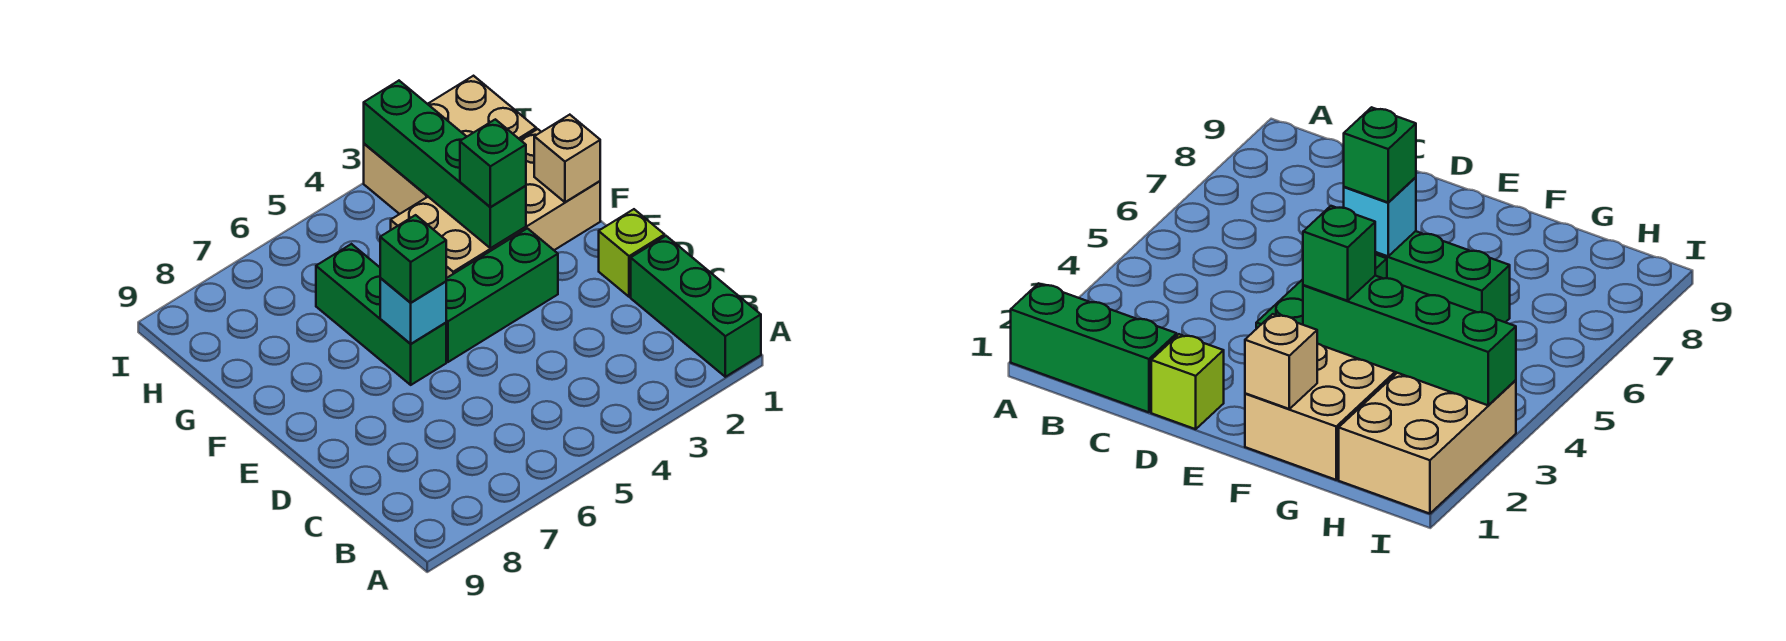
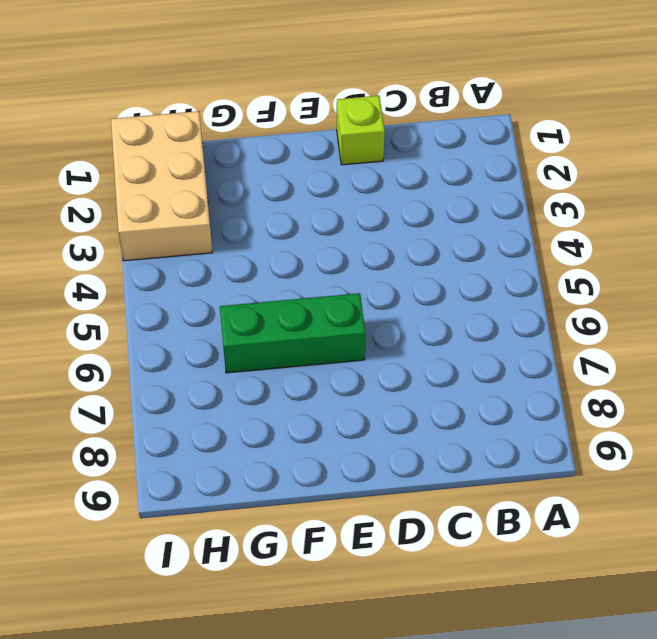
none -> green brick A1:C1 level 1
none -> green brick E3:E5 level 1

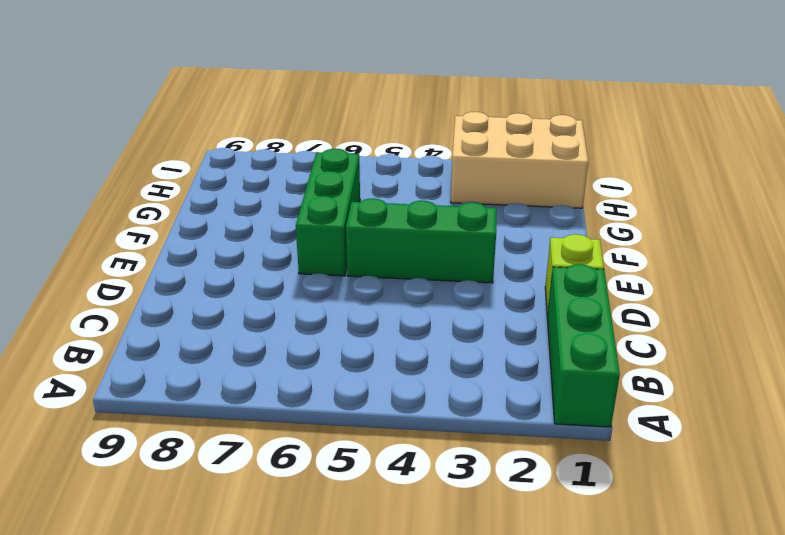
none -> tan brick F1:G4 level 1
none -> cyan brick E6 level 2

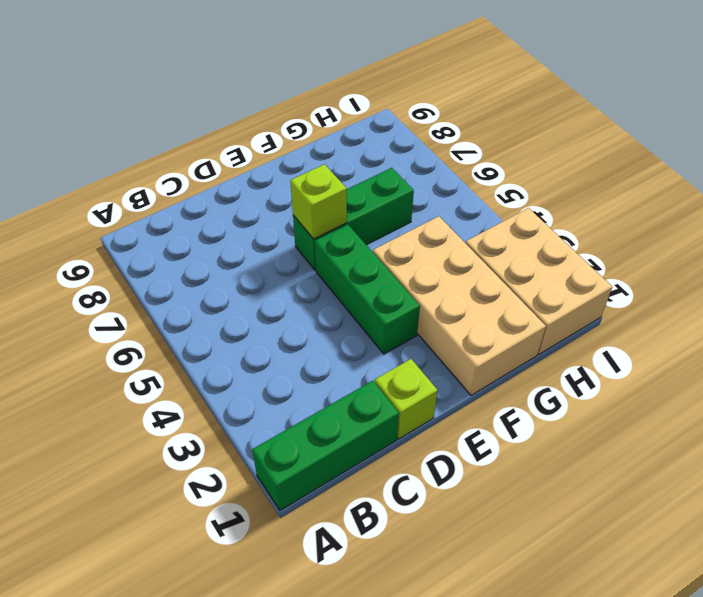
lime brick E6 level 2 -> cyan brick E6 level 2
none -> tan brick F1 level 2
none -> green brick F3:I3 level 2

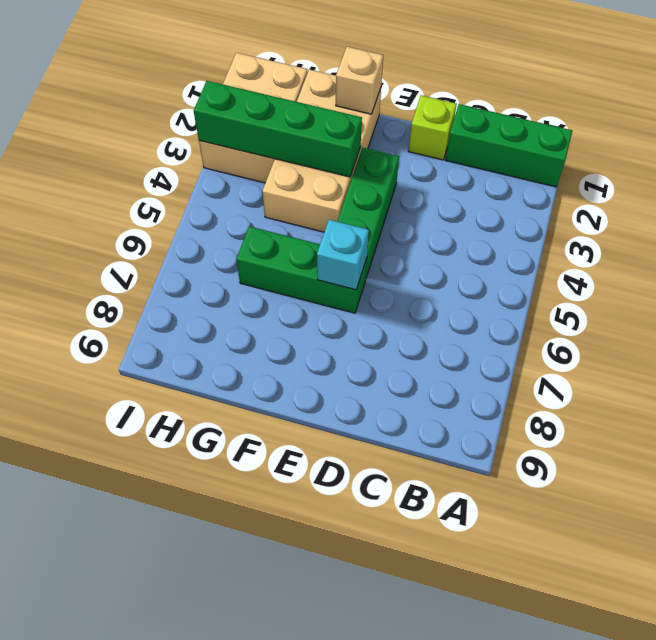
none -> green brick E6 level 3
none -> green brick F3 level 3

